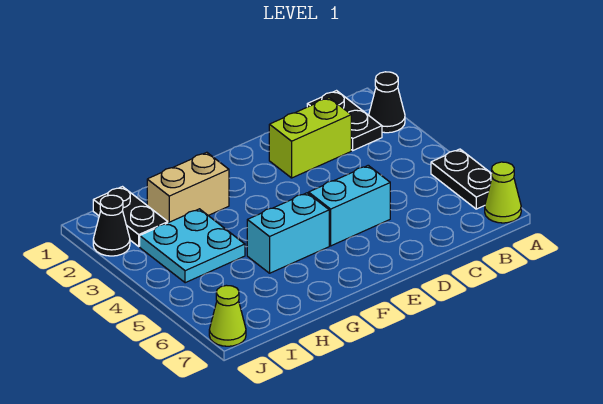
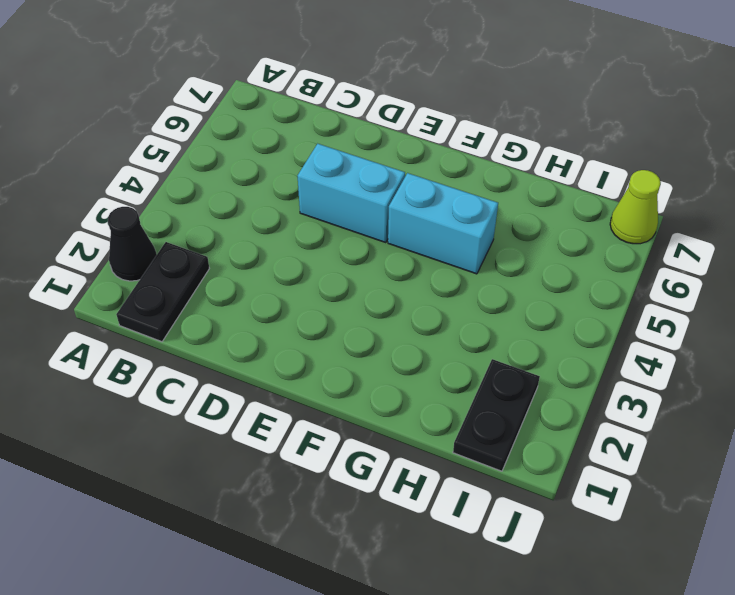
none -> black plate A5:A6 level 1
none -> lime cone A7 level 1
none -> lime brick C2:D2 level 1

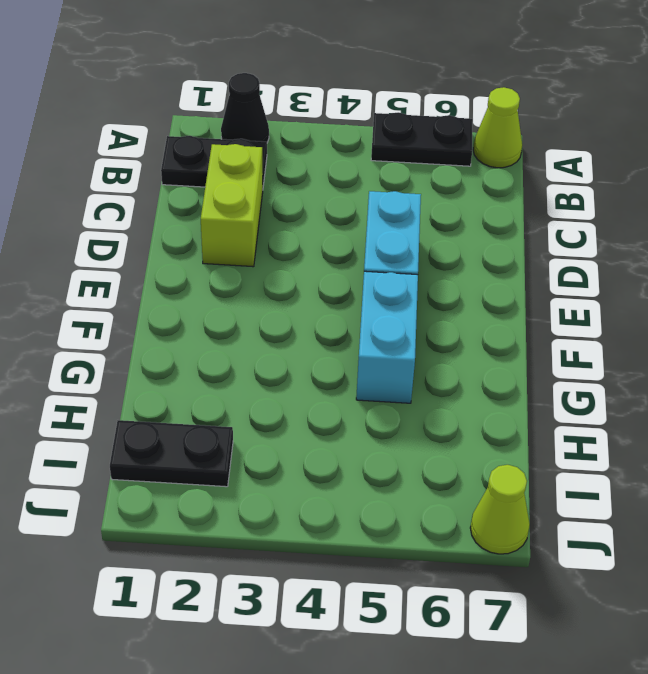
none -> tan brick G2:H2 level 1
none -> cyan plate H3:I4 level 1
none -> black cone J2 level 1

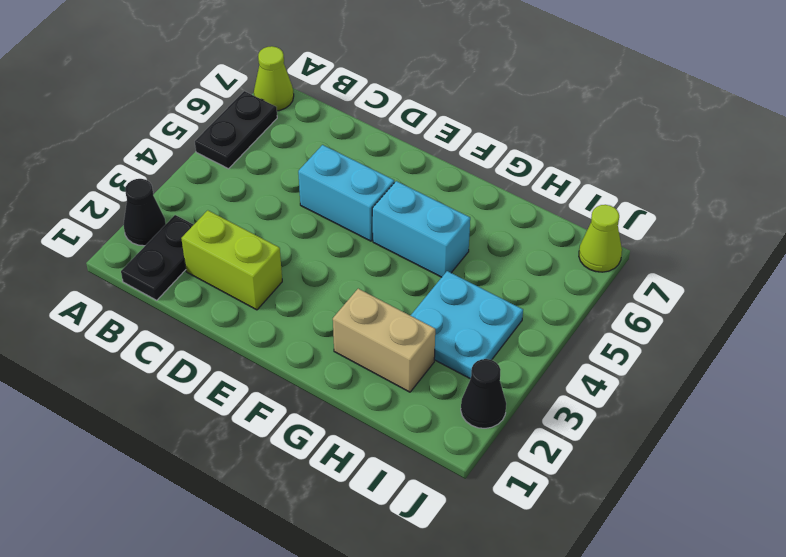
none -> black plate I1:I2 level 1

